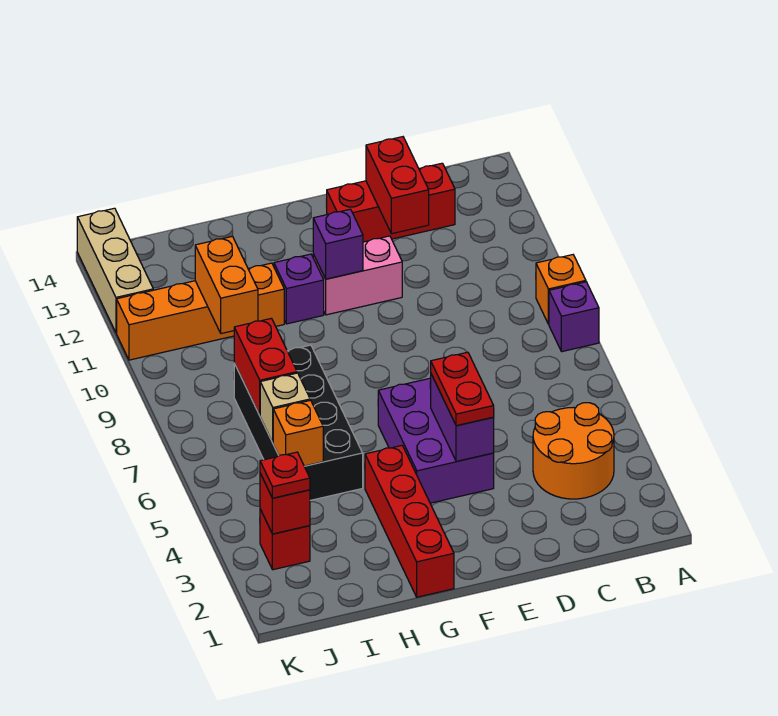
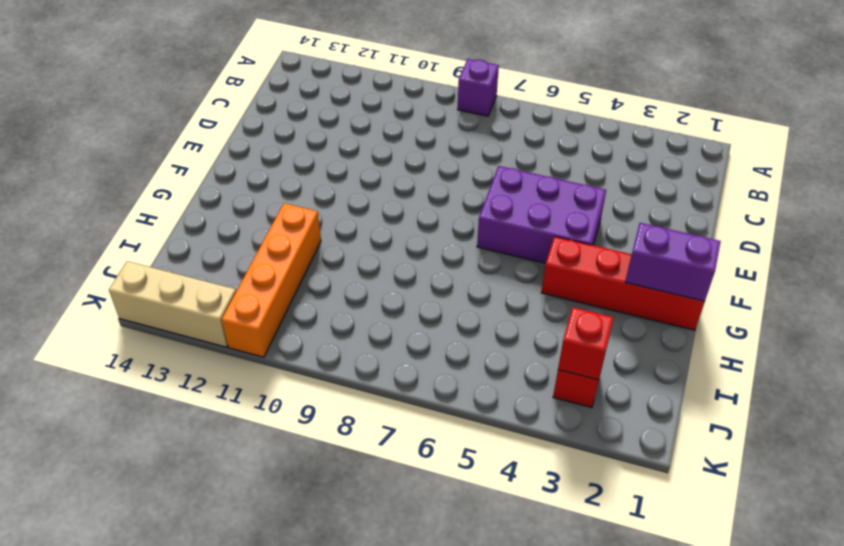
purple brick G1:G2 level 2 -> purple brick E4:E5 level 2
none -> orange brick A9 level 1
none -> orange round brick B3:C4 level 1
none -> red brick C13:E13 level 1

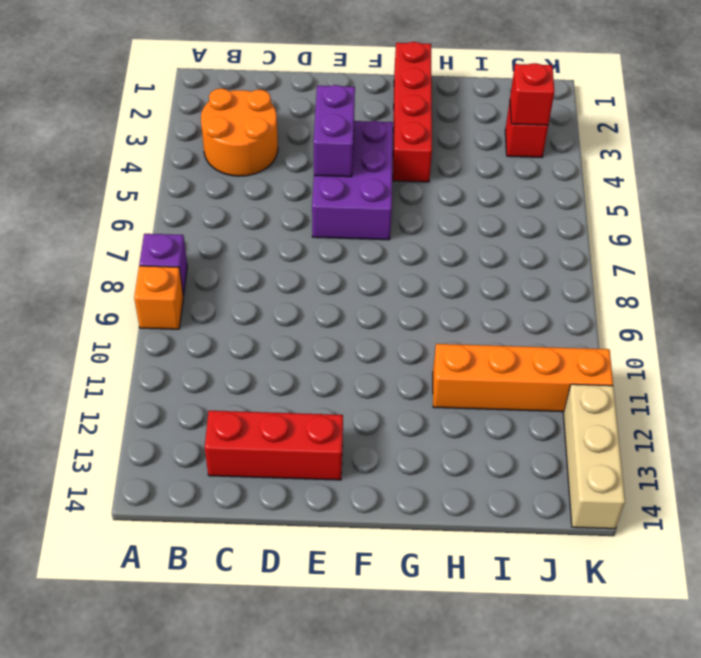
none -> pink brick E11:F11 level 1
none -> purple brick G11 level 1
none -> black brick H5:I8 level 1

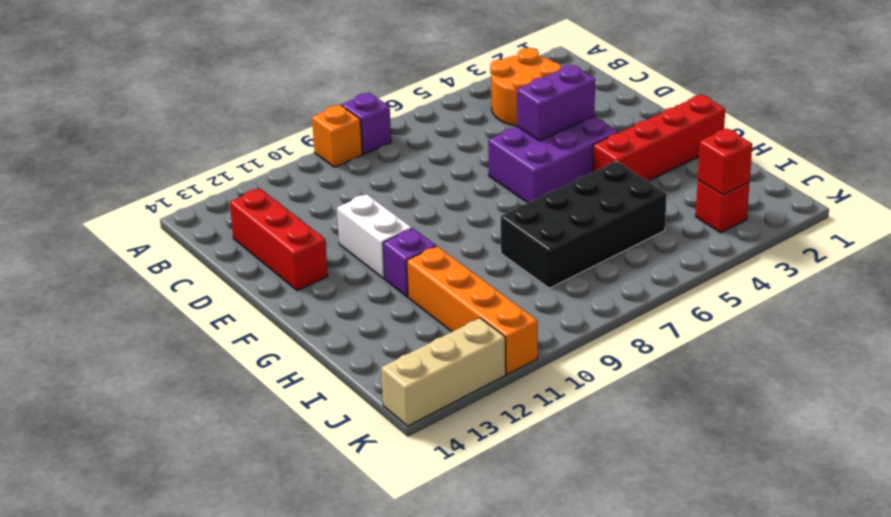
white brick E11:F11 level 1 -> pink brick E11:F11 level 1
none -> red brick D12:D13 level 2
none -> purple brick F11 level 2
none -> orange brick I5 level 2

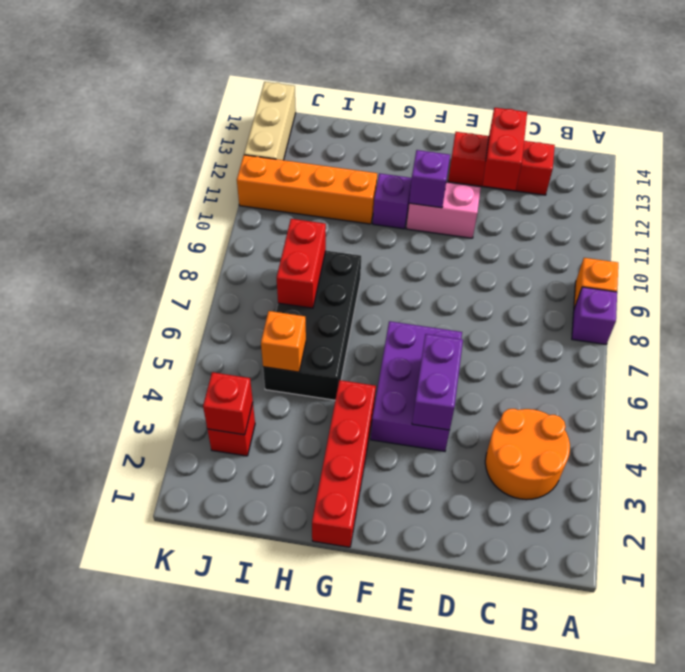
none -> tan brick I6 level 2
none -> orange brick I10:I11 level 2
none -> red plate E4:E5 level 3

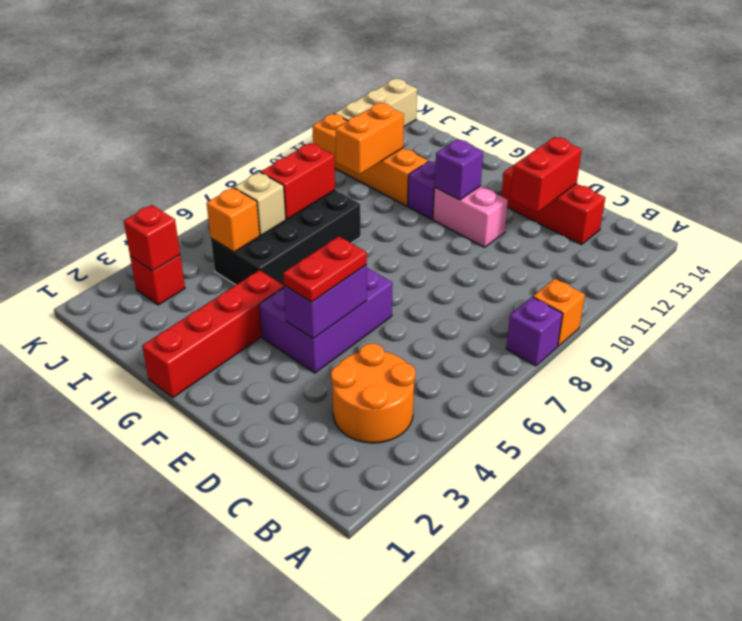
none -> red plate J3 level 3

